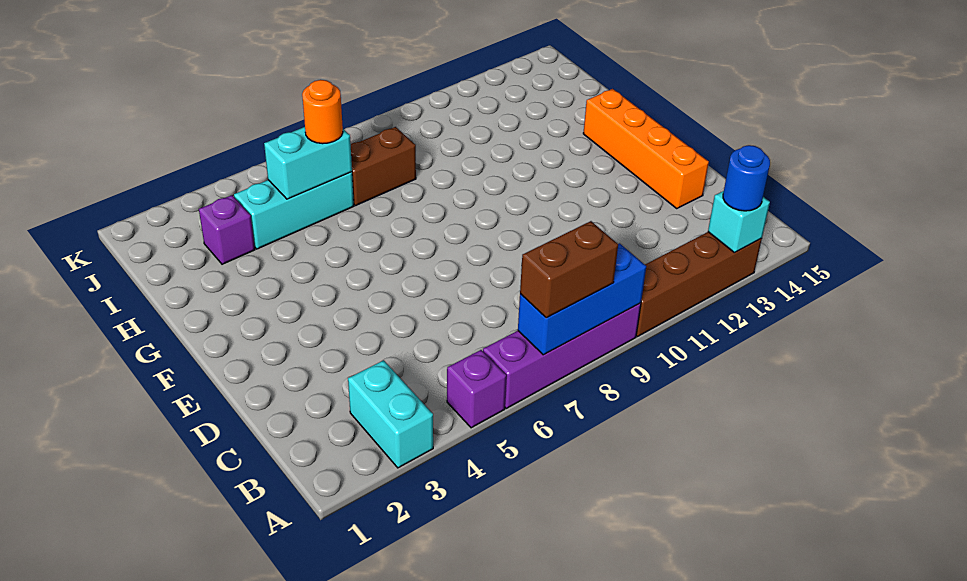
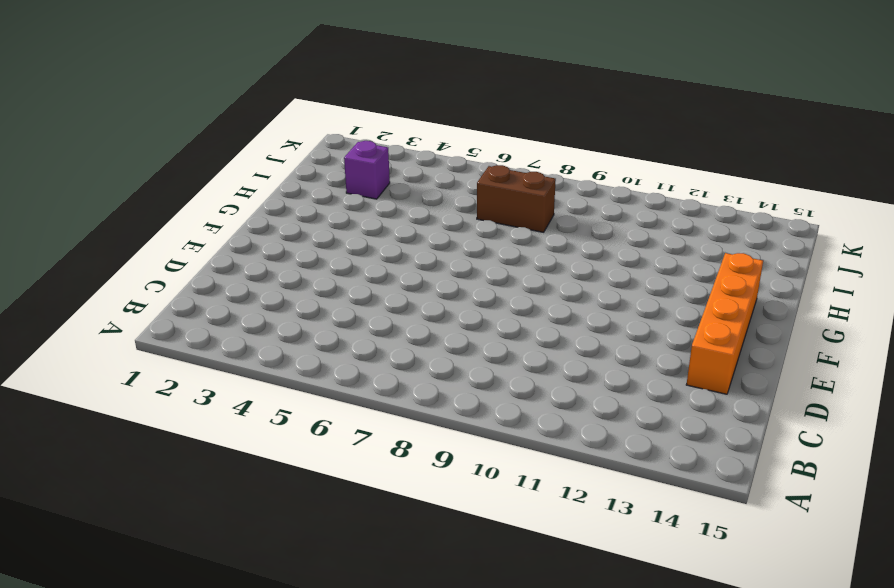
none -> cyan brick A3:B3 level 1
none -> purple brick A5 level 1
none -> purple brick A6:A9 level 1

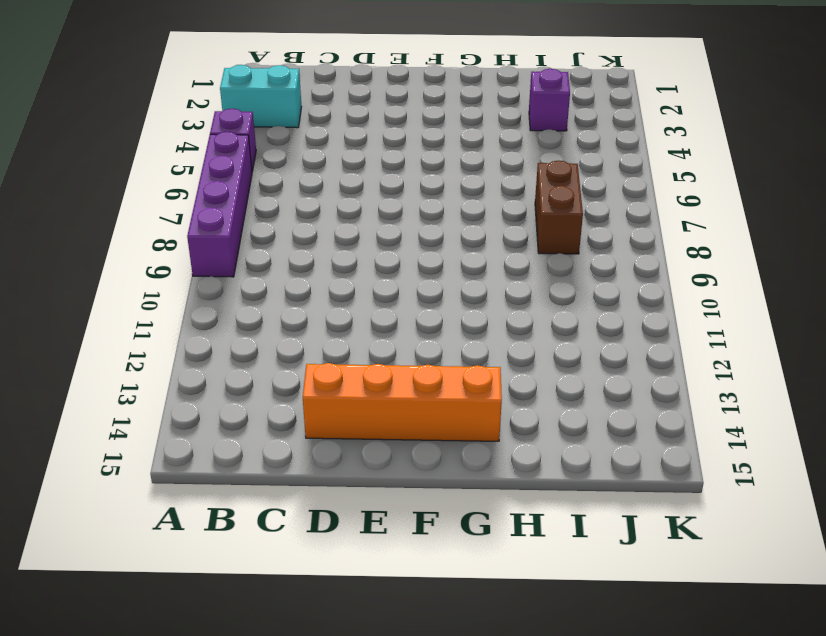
none -> brown brick A10:A13 level 1
none -> cyan brick I4:I6 level 1
none -> blue brick A7:A9 level 2

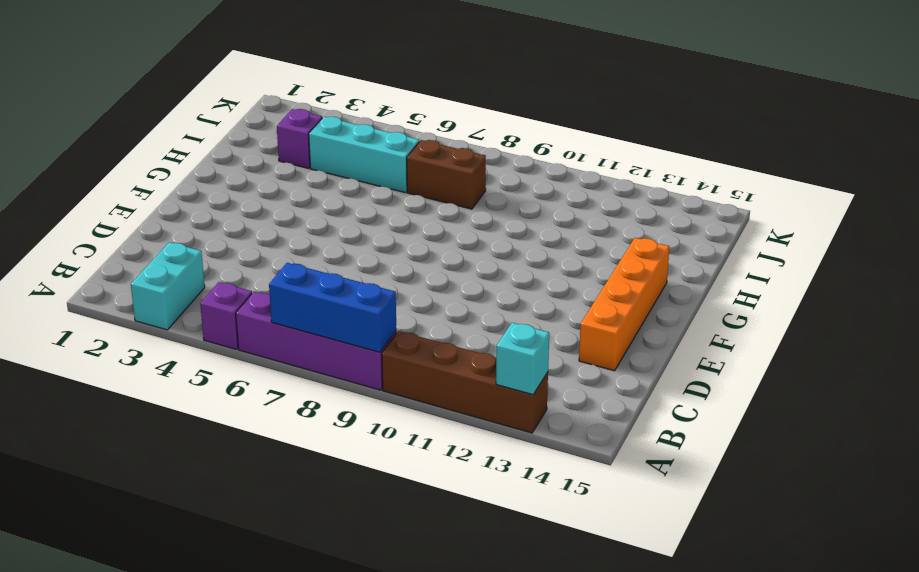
none -> cyan brick I5:I6 level 2
none -> brown brick A7:A8 level 3
none -> blue round brick A13 level 3

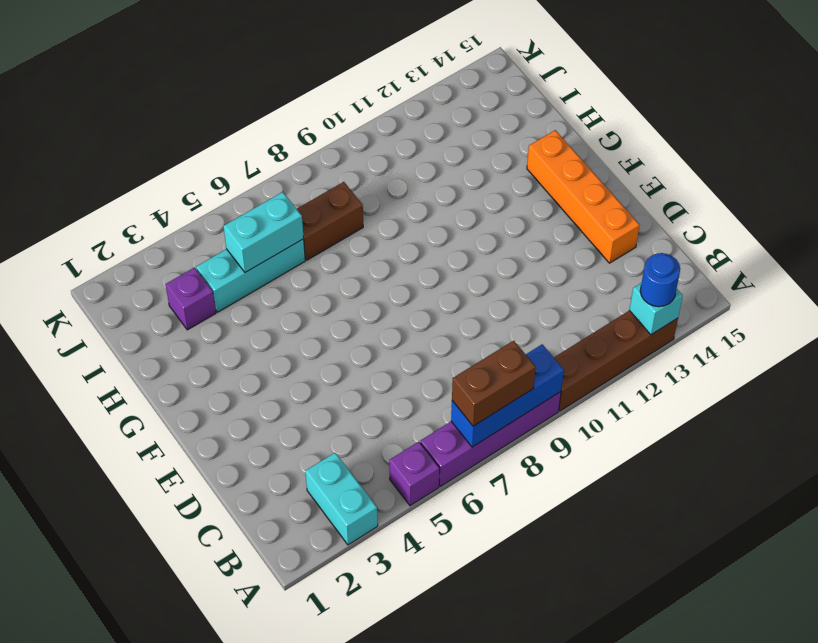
none -> orange round brick I6 level 3

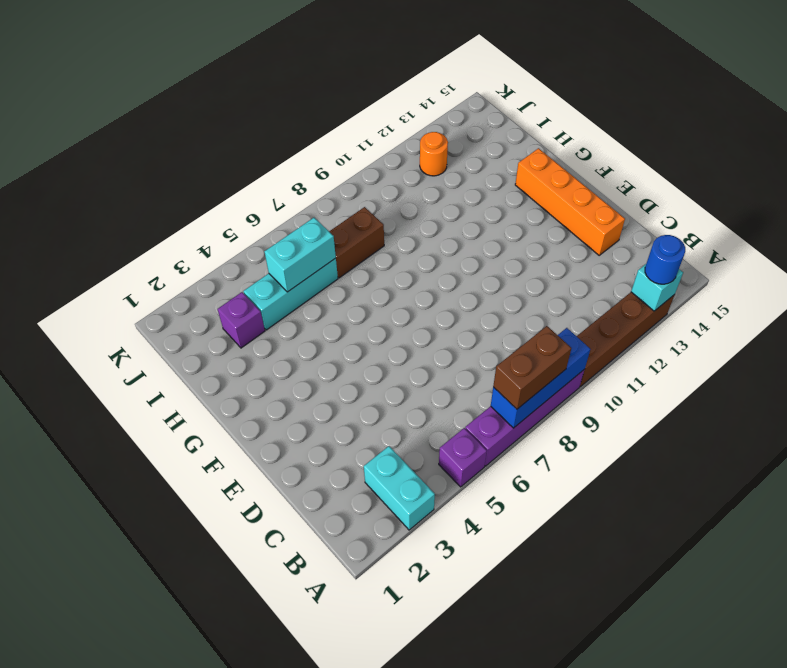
orange round brick J12 level 1 -> orange round brick I6 level 3

